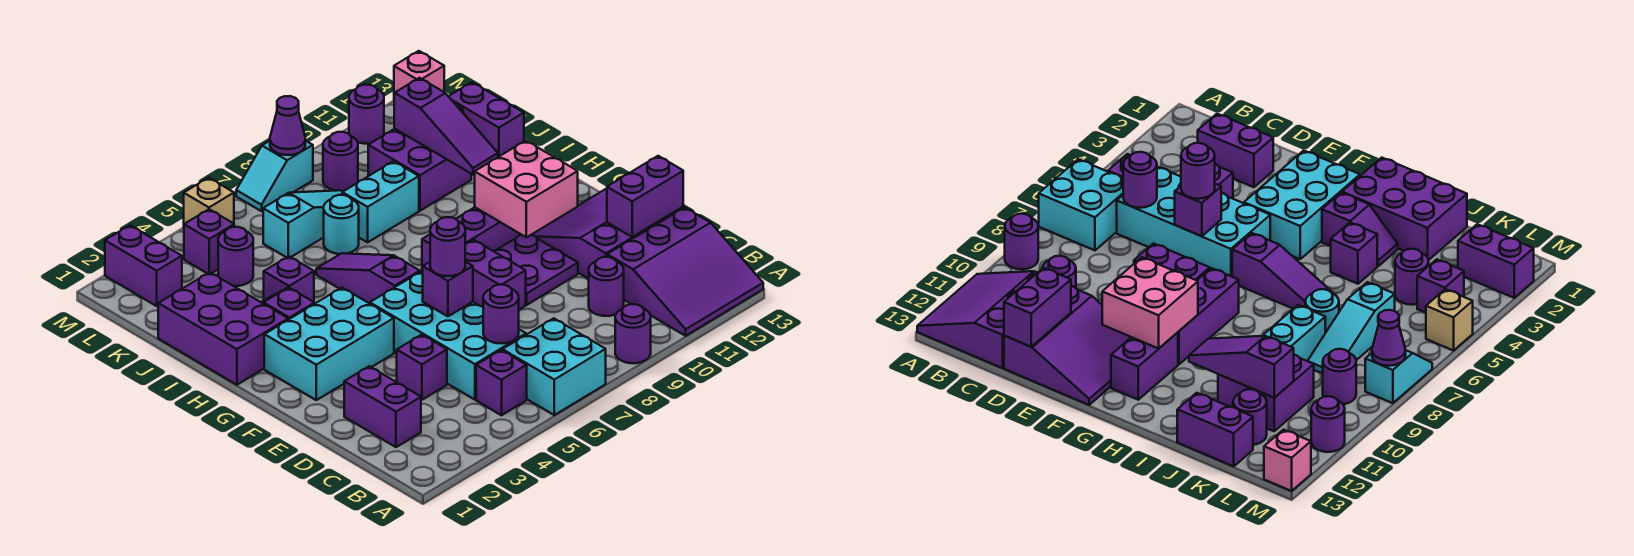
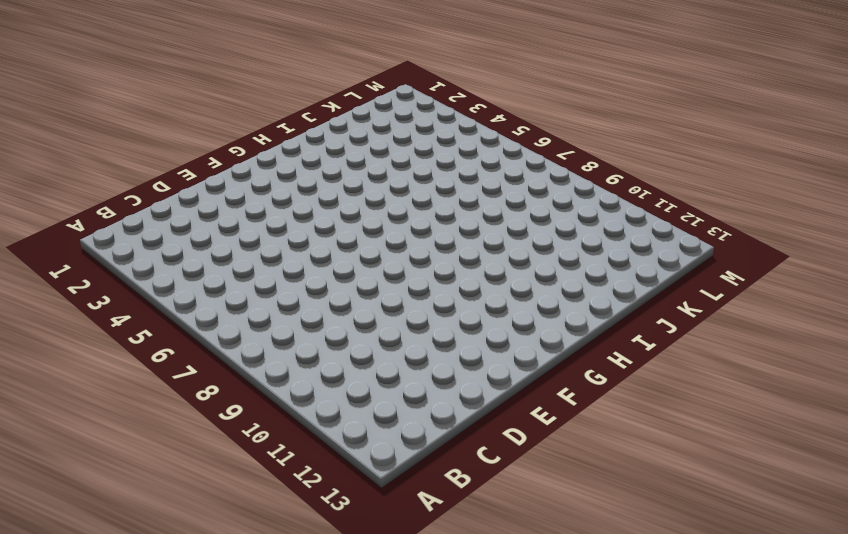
none -> cyan brick A6:B7 level 1
none -> purple round brick A9 level 1
none -> purple slope A11:C13 level 1 top C
none -> purple brick B5 level 1

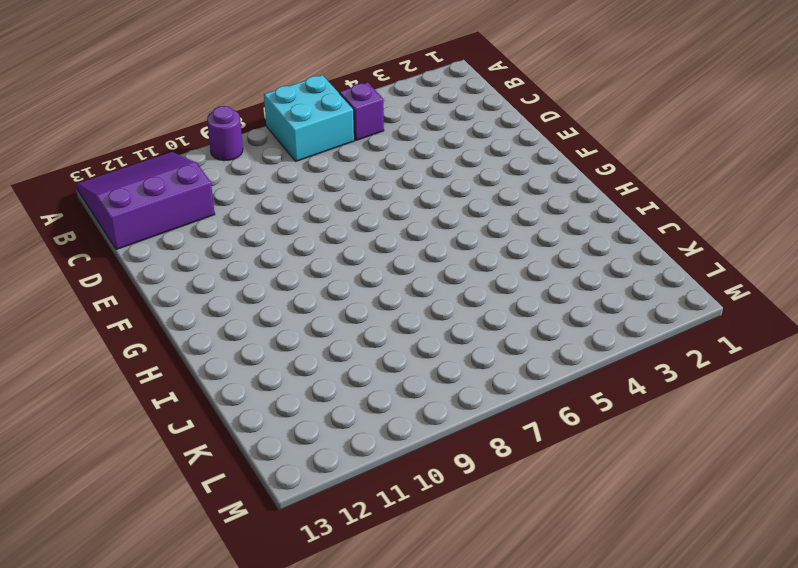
none -> purple brick C2:D2 level 1
none -> cyan brick C5:F6 level 1
none -> purple round brick C10 level 1
none -> purple brick D4 level 1

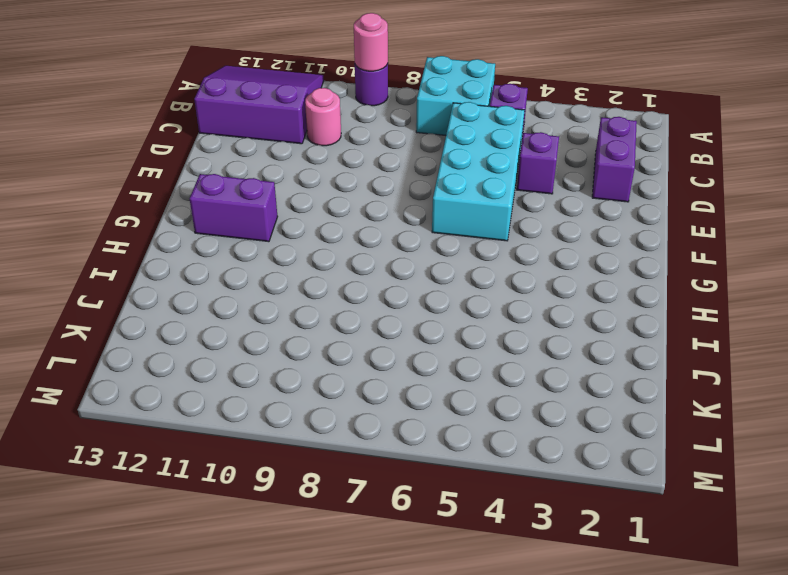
pink round brick A9 level 2 -> none
pink round brick C10 level 1 -> purple round brick C10 level 1
none -> purple slope D11:F13 level 1 top D
none -> purple brick E8:F8 level 1
none -> purple plate E9:F10 level 1
none -> cyan brick F2:G4 level 1

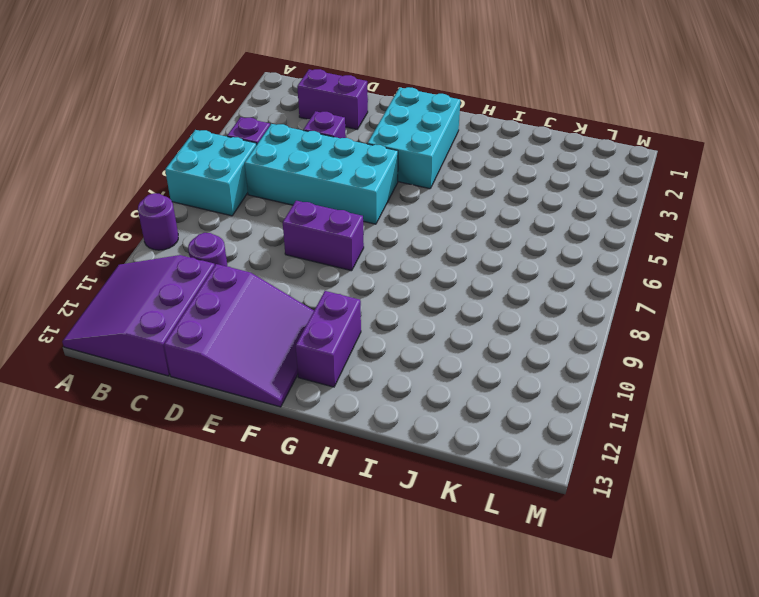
none -> purple plate E9:F10 level 1
none -> purple slope G6:I6 level 1 top G
none -> purple brick G8:G10 level 1
none -> purple brick H1:J2 level 1

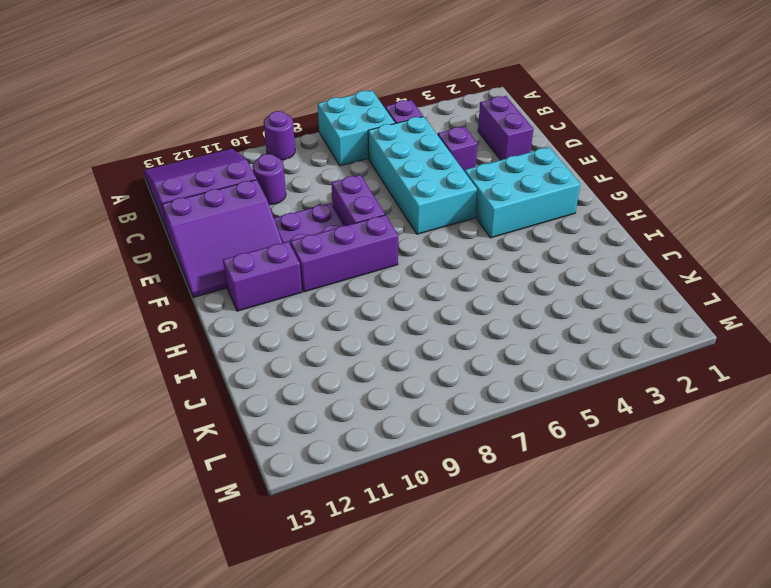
none -> purple slope G6:I6 level 1 top G
none -> purple brick H1:J2 level 1
none -> purple slope H3:I3 level 1 top H
none -> purple brick I4 level 1

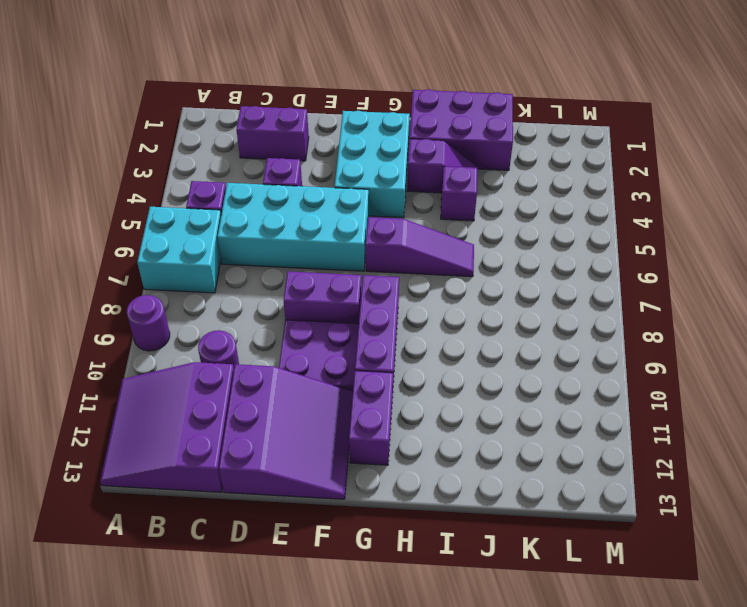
none -> cyan round brick J7 level 1
none -> cyan brick J8:J9 level 1
none -> purple brick J10:K11 level 1
none -> purple brick J13:K13 level 1

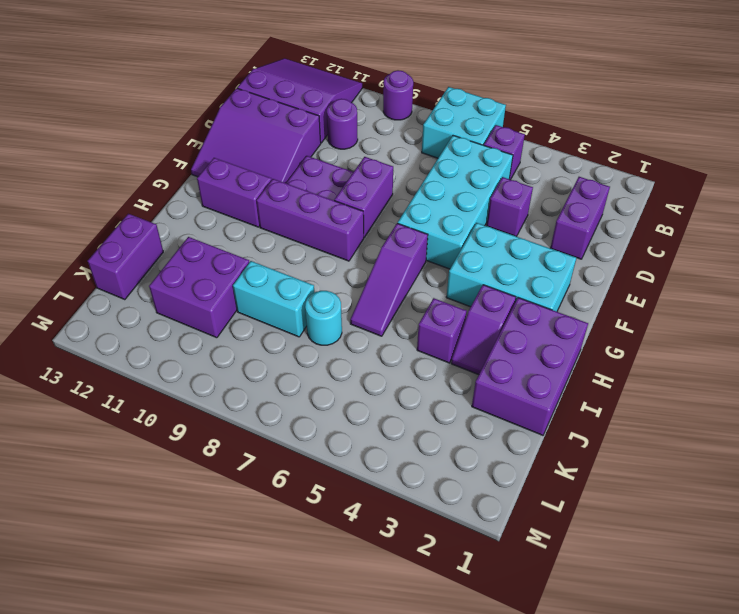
none -> purple round brick K4 level 1
none -> cyan slope K6:K8 level 1 top 6
none -> purple round brick K12 level 1
none -> purple brick L2:M2 level 1

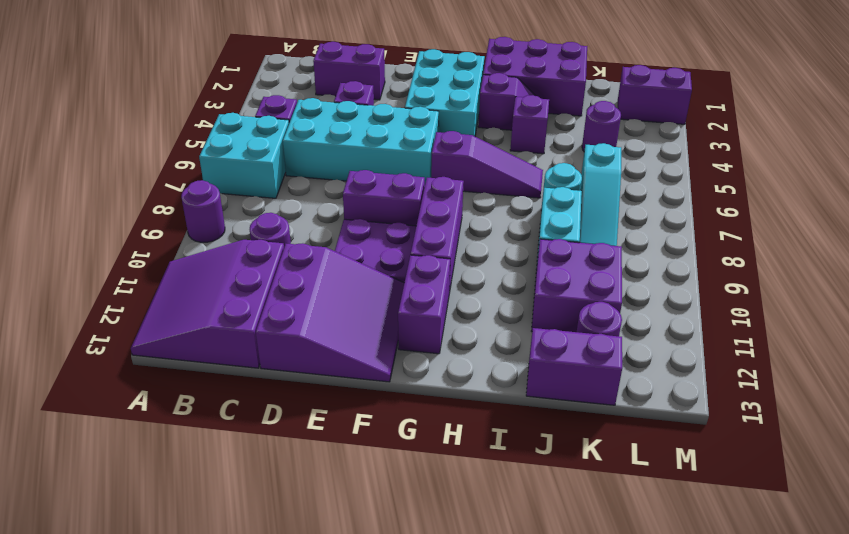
none -> purple brick L4 level 1
none -> purple round brick L9 level 1
none -> tan brick M5 level 1
none -> cyan slope M7:M8 level 1 top 8

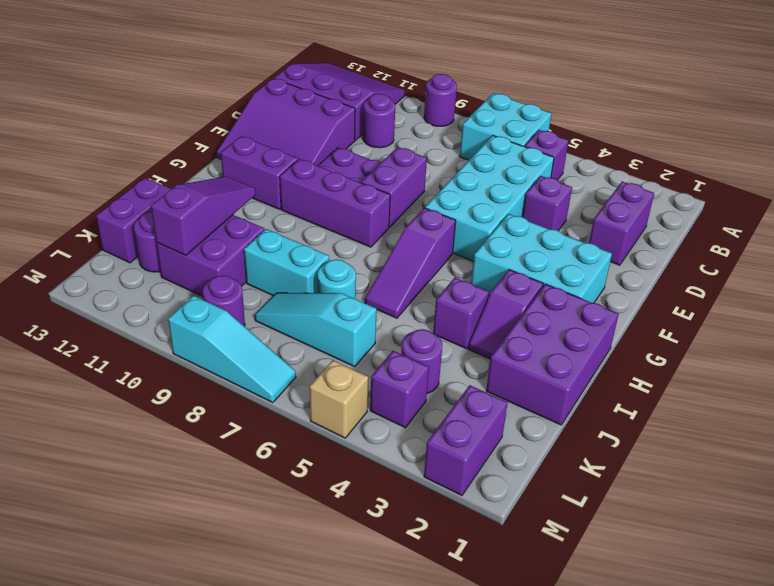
cyan slope M7:M9 level 1 top 9 -> cyan slope M7:M8 level 1 top 8
none -> purple round brick M11 level 1
none -> pink brick M13 level 1
none -> purple round brick C6 level 2
none -> purple brick D12:D13 level 2

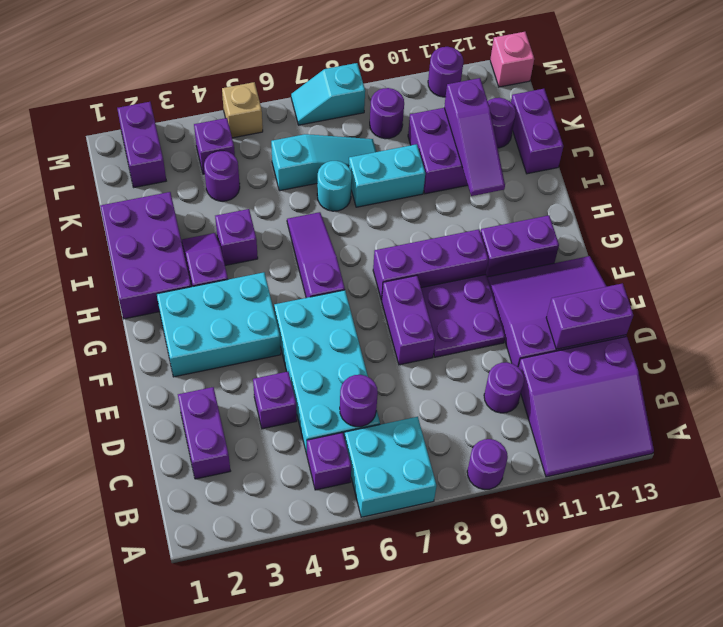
none -> purple brick E6 level 2
none -> pink brick F10:G11 level 2
none -> purple cone M8 level 2
none -> purple round brick E6 level 3

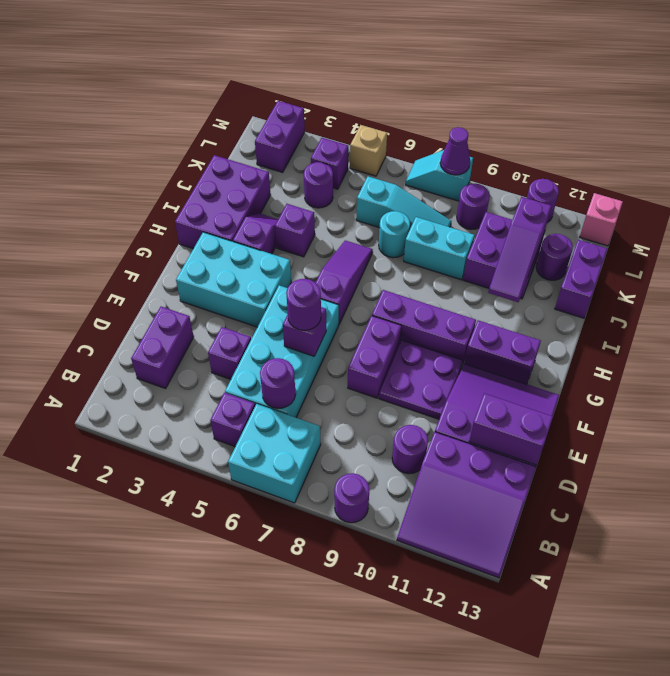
none -> pink brick F10:G11 level 2

